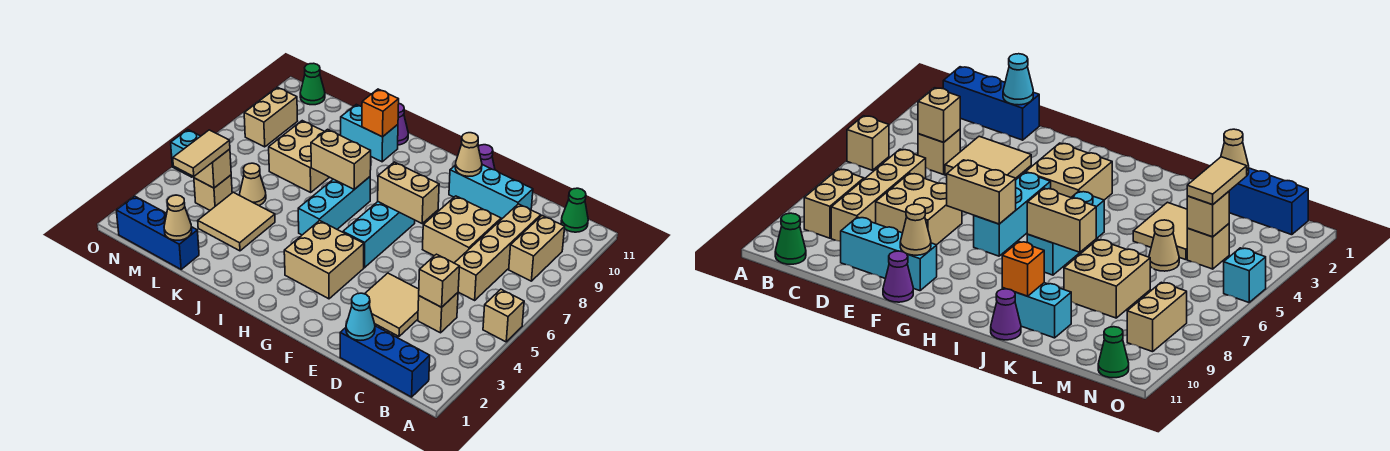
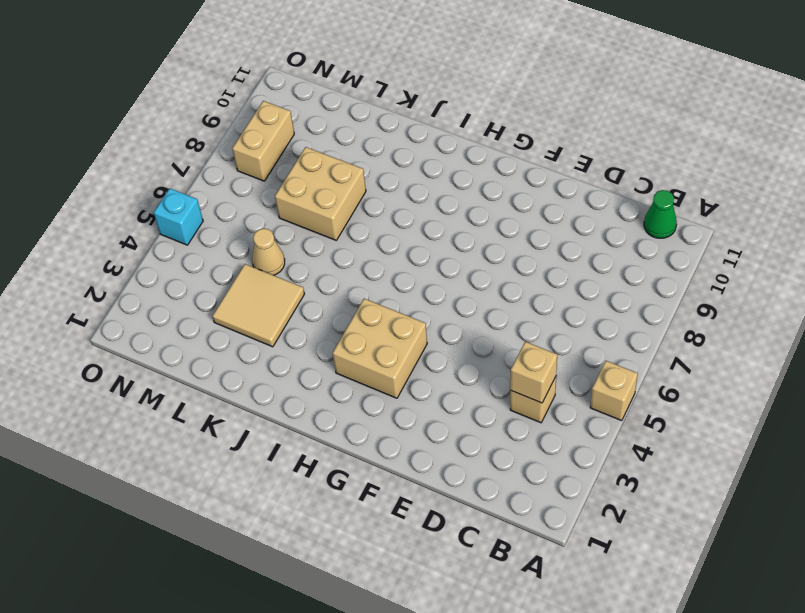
none -> blue brick B1:D1 level 1
none -> tan brick B8:B9 level 1
none -> tan brick C6:C9 level 1
none -> tan tile D3:E4 level 1

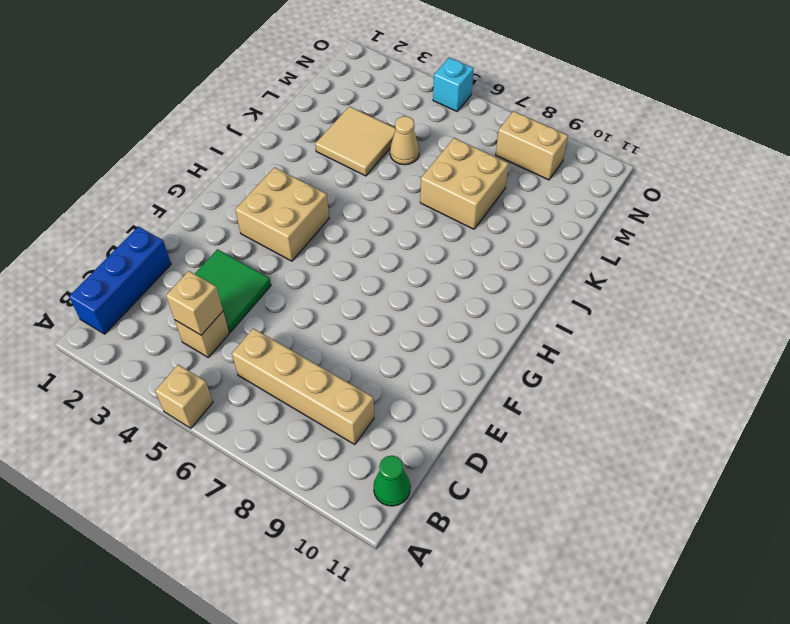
green tile D3:E4 level 1 -> tan tile D3:E4 level 1
none -> tan brick B8:B9 level 1
none -> tan brick D7:E8 level 1
none -> cyan brick D10:F10 level 1
none -> purple cone F11 level 1

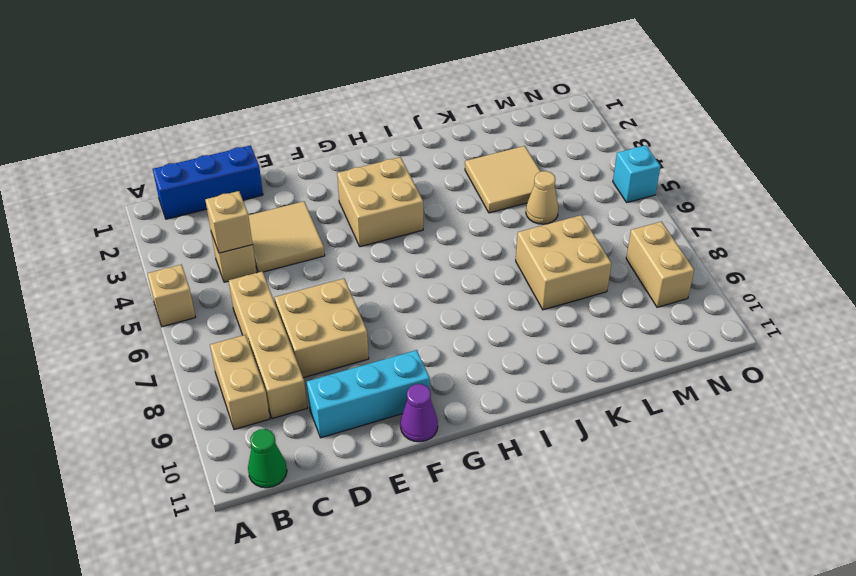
none -> cyan brick G5:G7 level 1
none -> cyan brick I5:I7 level 1
none -> cyan brick J10:K10 level 1
none -> purple cone J11 level 1

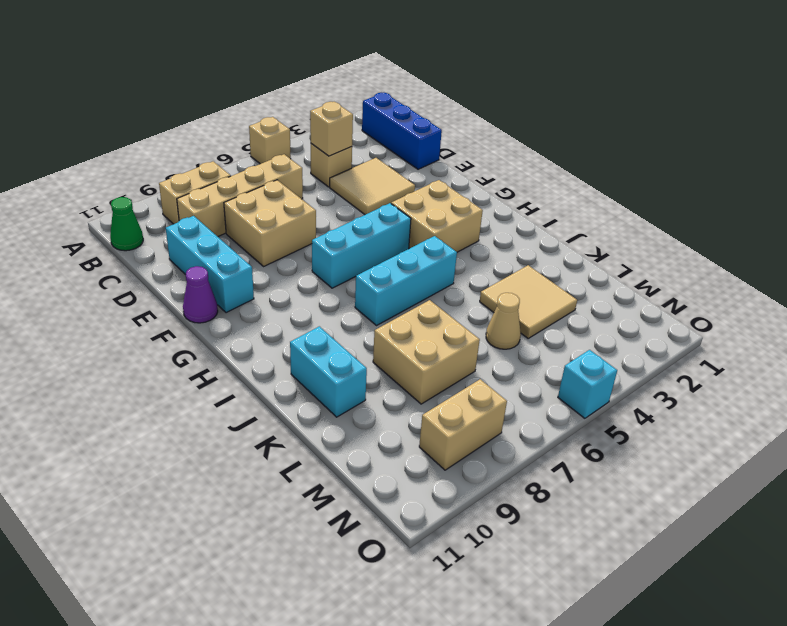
none -> purple cone J11 level 1
none -> blue brick L1:N1 level 1
none -> tan brick M4 level 1
none -> green cone N11 level 1

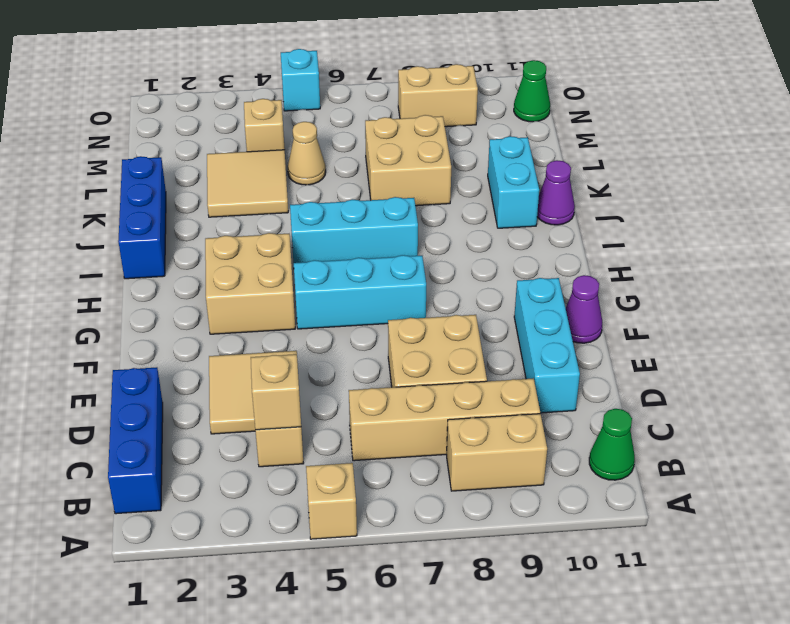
blue brick I1:K1 level 1 -> blue brick L1:N1 level 1
none -> cyan cone D1 level 2
none -> tan brick F7:G7 level 2
none -> tan cone F10 level 2
none -> tan brick I7:J7 level 2

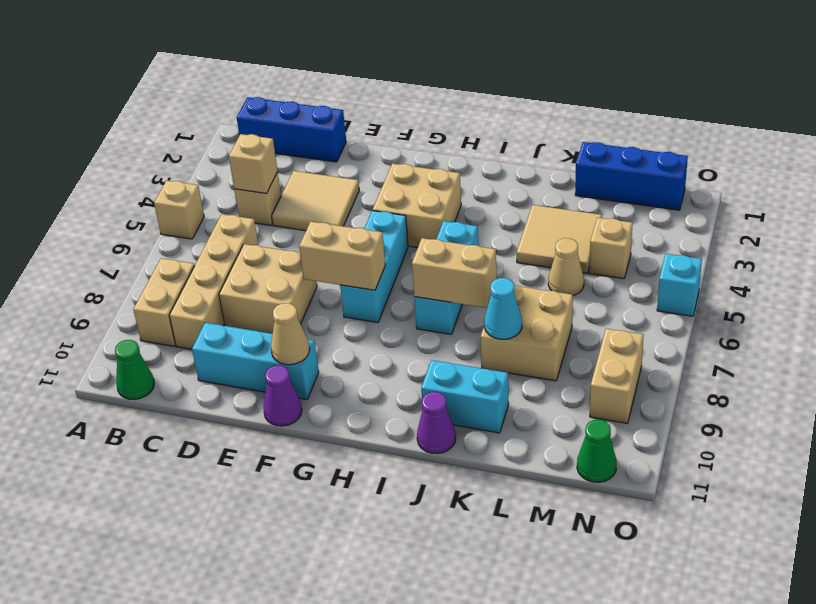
cyan cone K8 level 2 -> cyan cone D1 level 2
none -> orange brick J10 level 2
none -> tan cone L1 level 2
none -> tan brick M4 level 2
none -> tan tile M3:M4 level 3

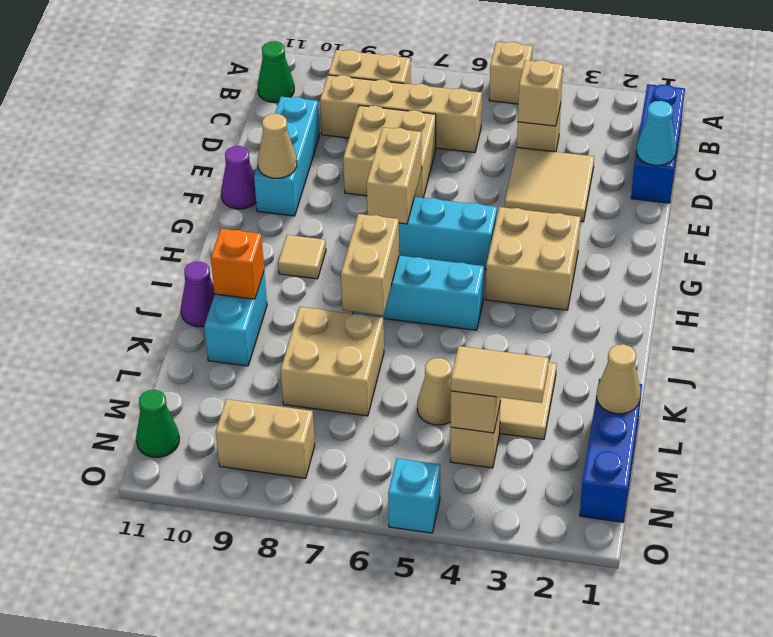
tan tile H9 level 1 -> none

